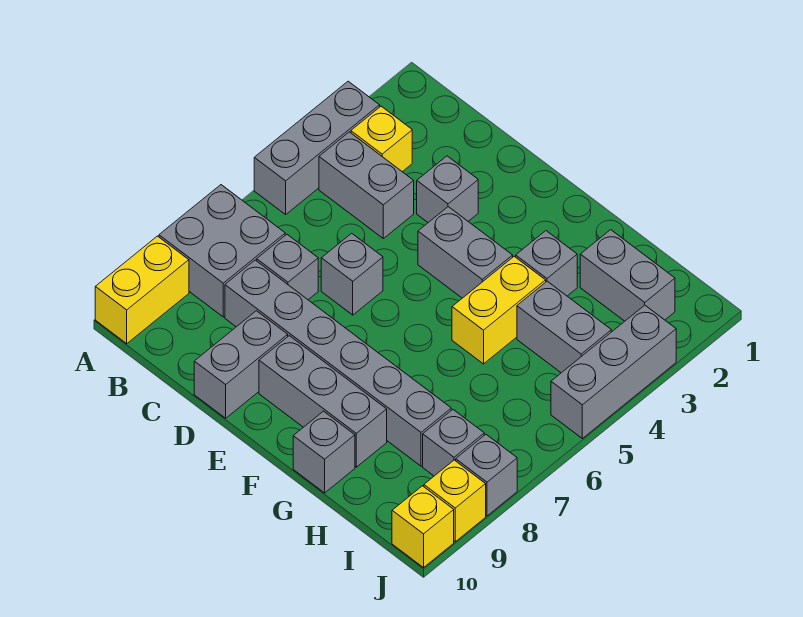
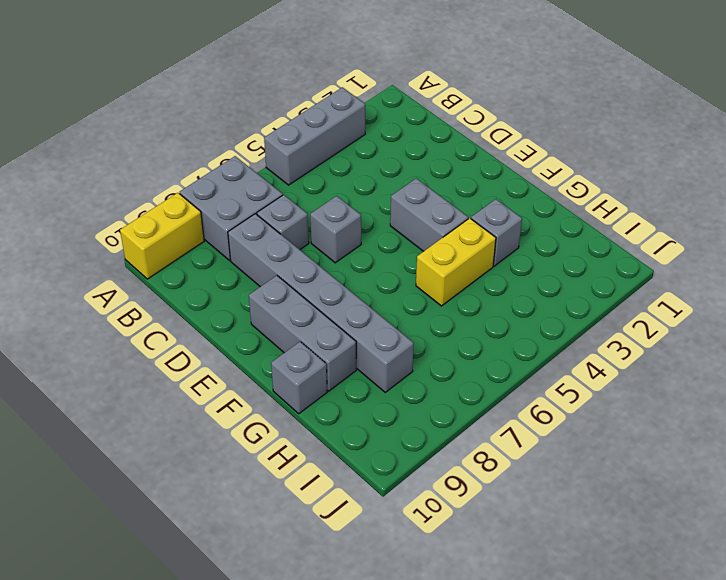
none -> yellow brick B3 level 1
none -> grey brick B4:C4 level 1
none -> grey brick D3 level 1

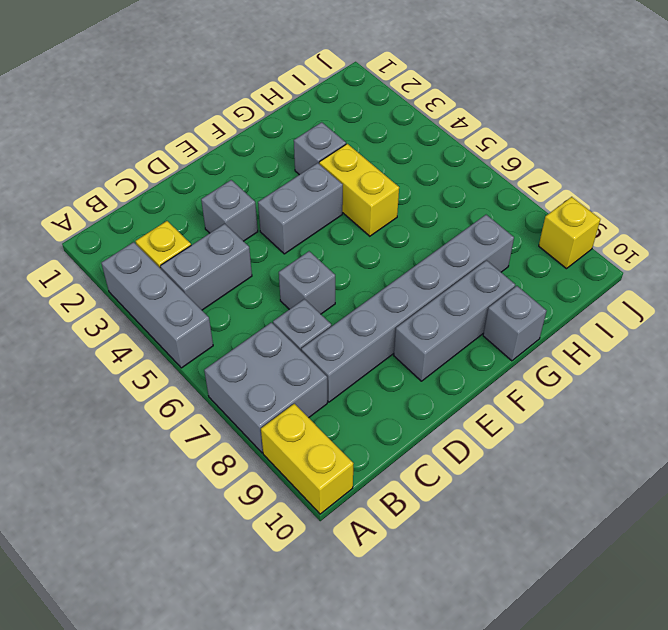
none -> grey brick D9:D10 level 1
none -> grey brick H2:I2 level 1
none -> grey brick H4:I4 level 1

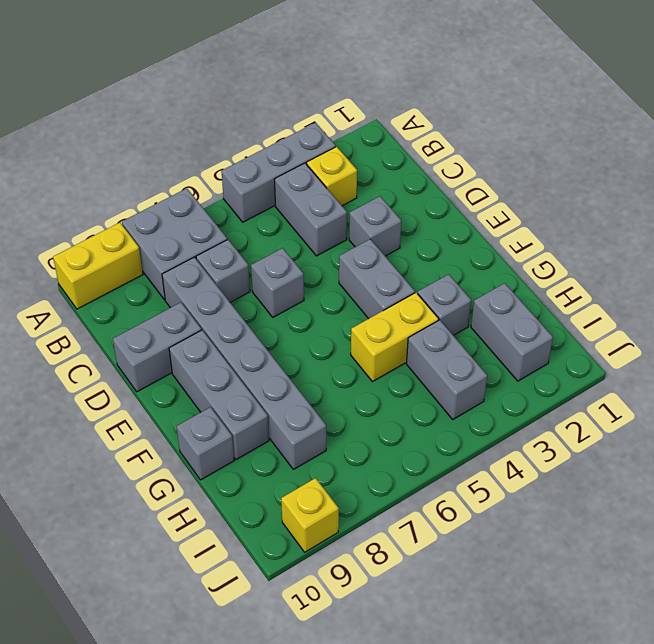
none -> grey brick I8 level 1
none -> grey brick J3:J5 level 1
none -> grey brick J8 level 1

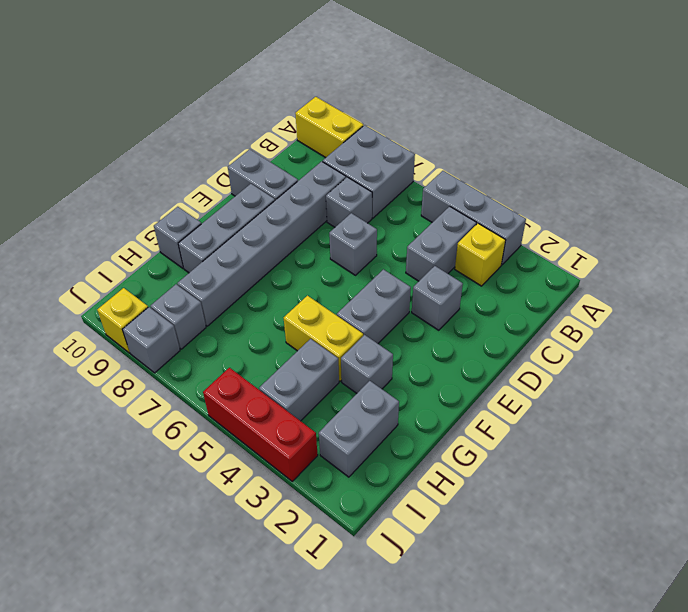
red brick J3:J5 level 1 -> grey brick J3:J5 level 1
none -> yellow brick J10 level 1

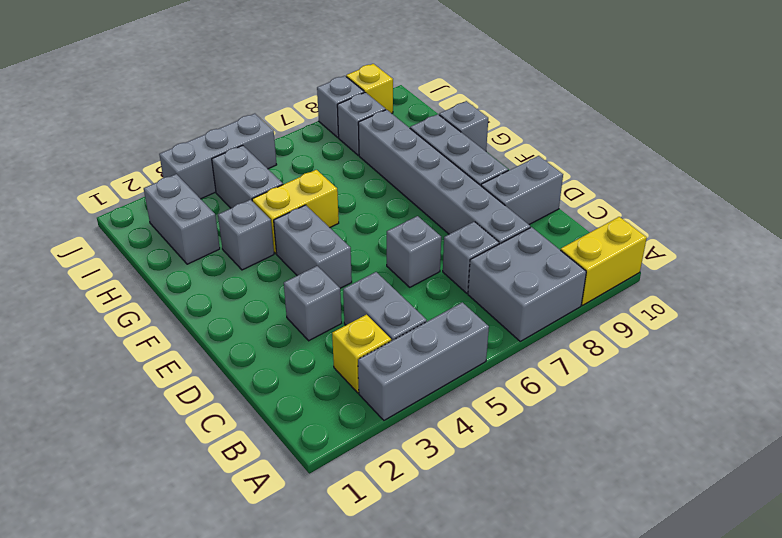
none -> yellow brick J10 level 1

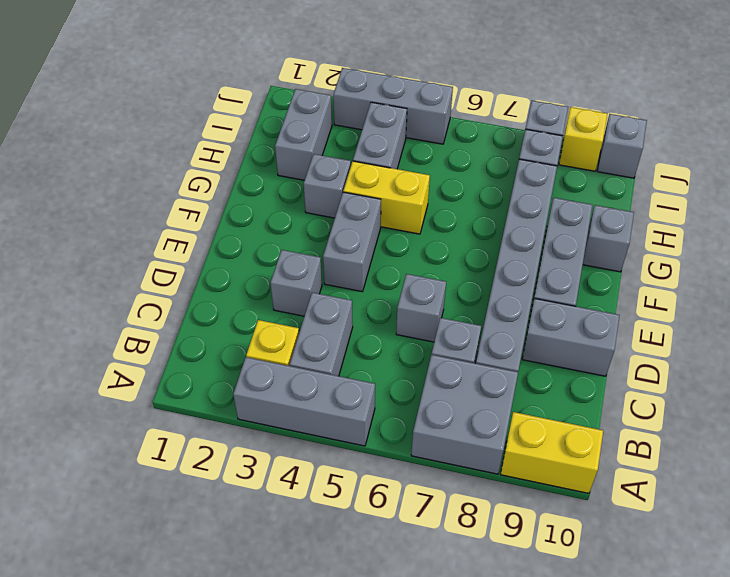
grey brick J10 level 1 -> yellow brick J10 level 1

